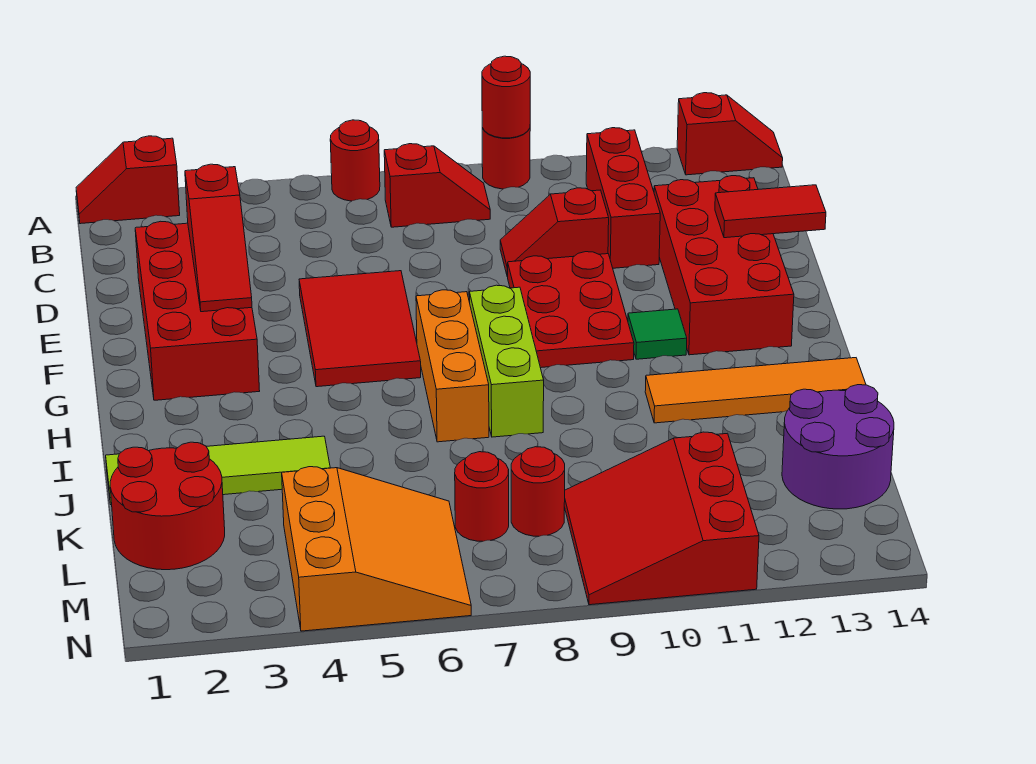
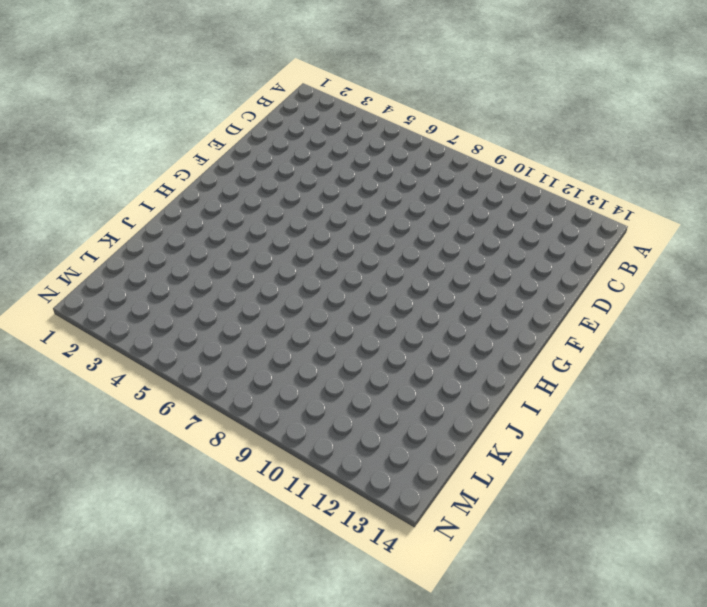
none -> red slope A1:A2 level 1 top 2
none -> red round brick A6 level 1
none -> red round brick A9 level 1

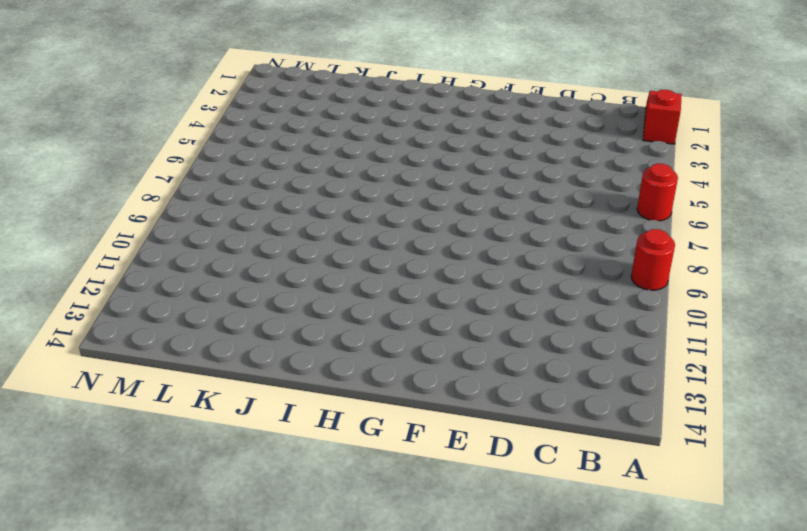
none -> red slope A13:A14 level 1 top 13
none -> red slope B7:B8 level 1 top 7
none -> red brick B11:D11 level 1

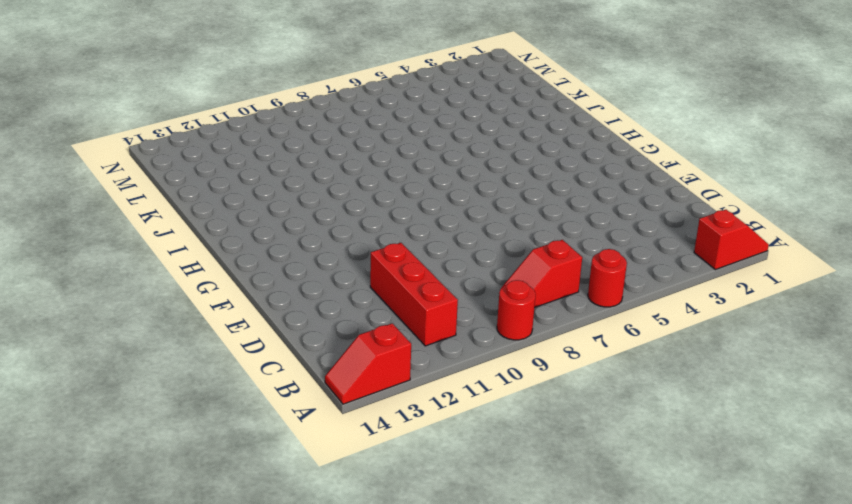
none -> red brick D2:G3 level 1
none -> red slope D9:D10 level 1 top 10
none -> red brick D12:G13 level 1

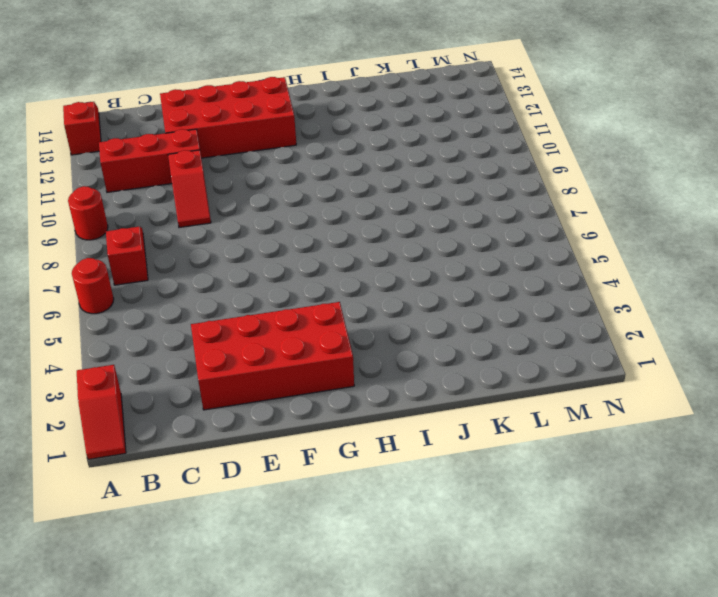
none -> red tile E5:G6 level 1
none -> red plate E9:G10 level 1
none -> orange brick G7:I7 level 1

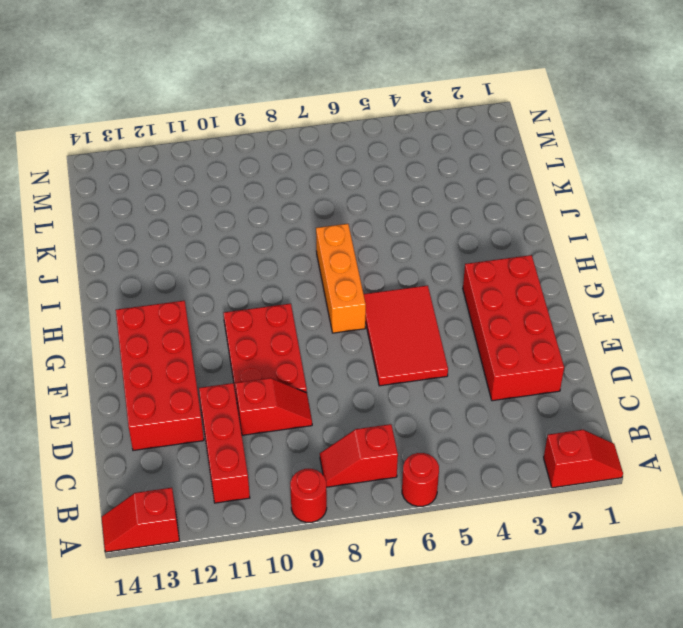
none -> lime brick G8:I8 level 1
none -> green tile G11 level 1
none -> orange tile I11:I14 level 1

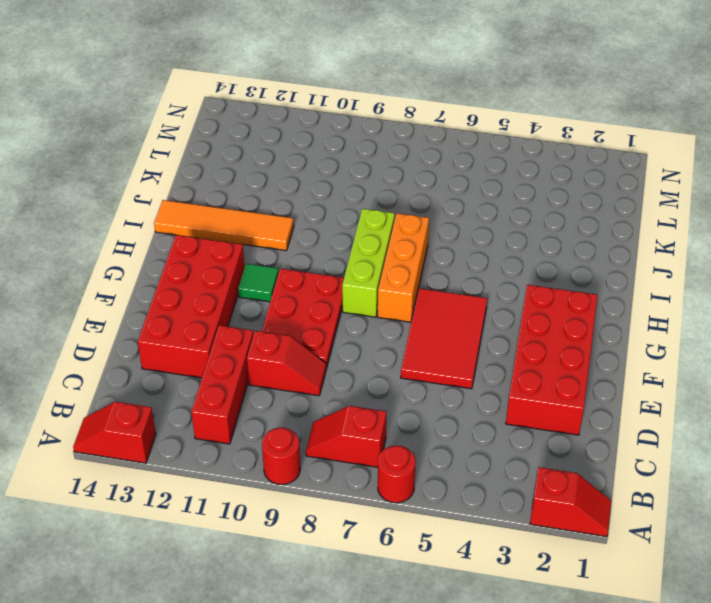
none -> lime tile J1:J4 level 1
none -> red round brick K1:L2 level 1
none -> purple round brick K13:L14 level 1

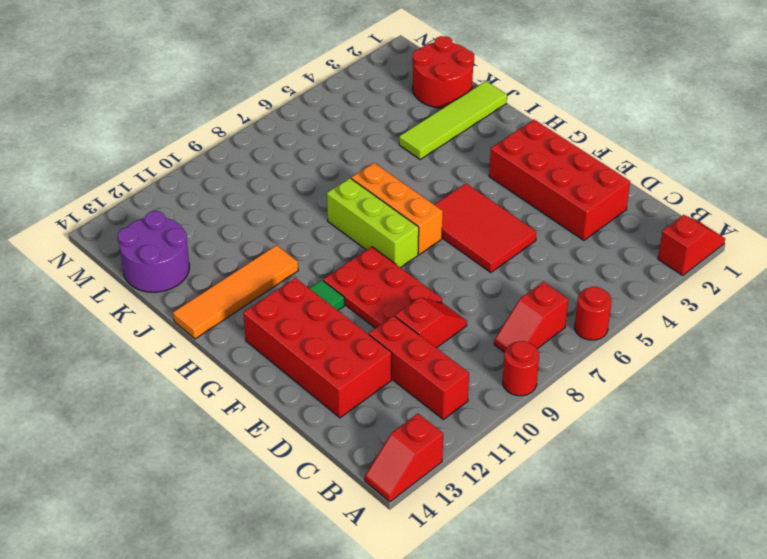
none -> orange slope L4:N6 level 1 top 4
none -> red round brick L7 level 1
none -> red round brick L8 level 1

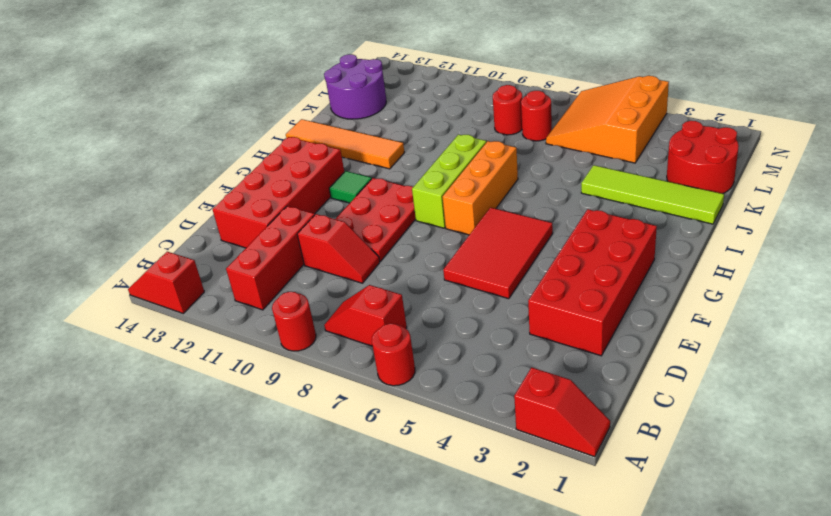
none -> red slope L9:N11 level 1 top 11
none -> red round brick A9 level 2
none -> red slope D3:F3 level 2 top D

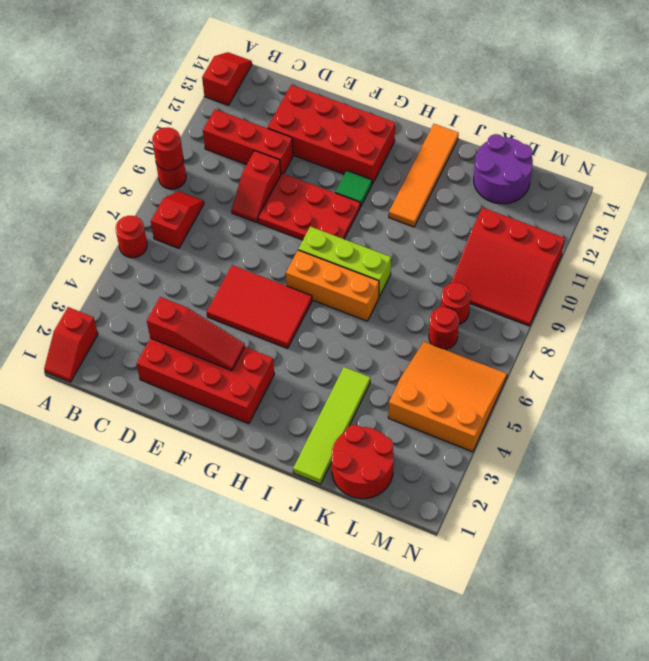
none -> red tile E13:E14 level 2

